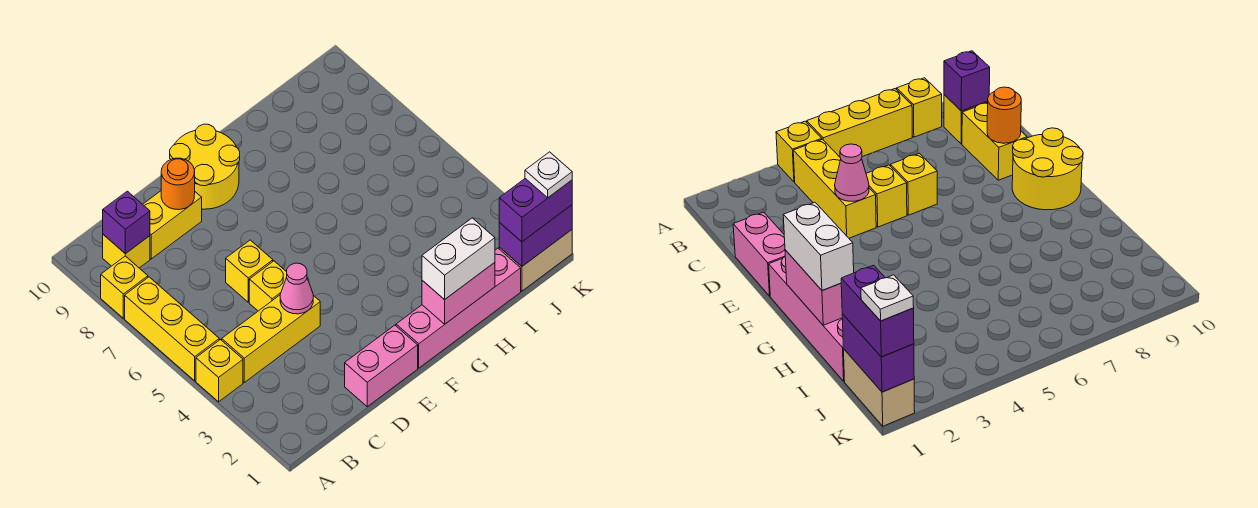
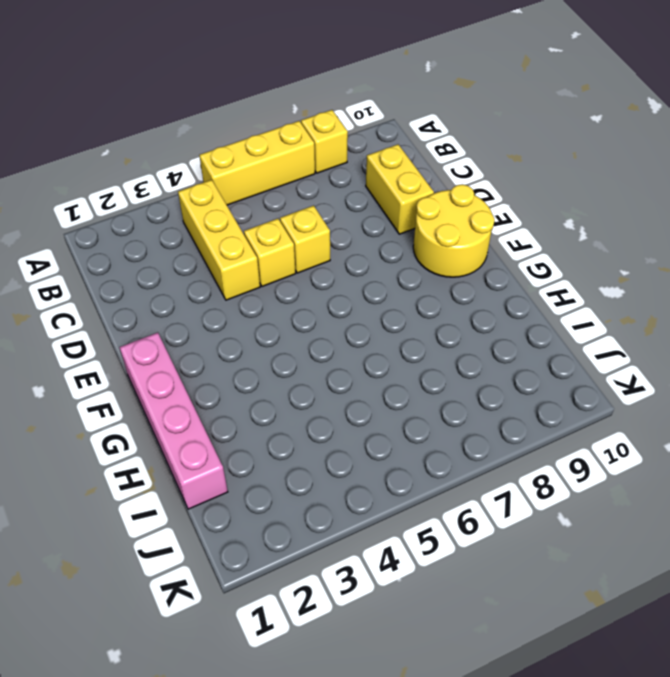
none -> yellow brick A4 level 1
none -> yellow brick B9 level 1
none -> pink brick D1:E1 level 1

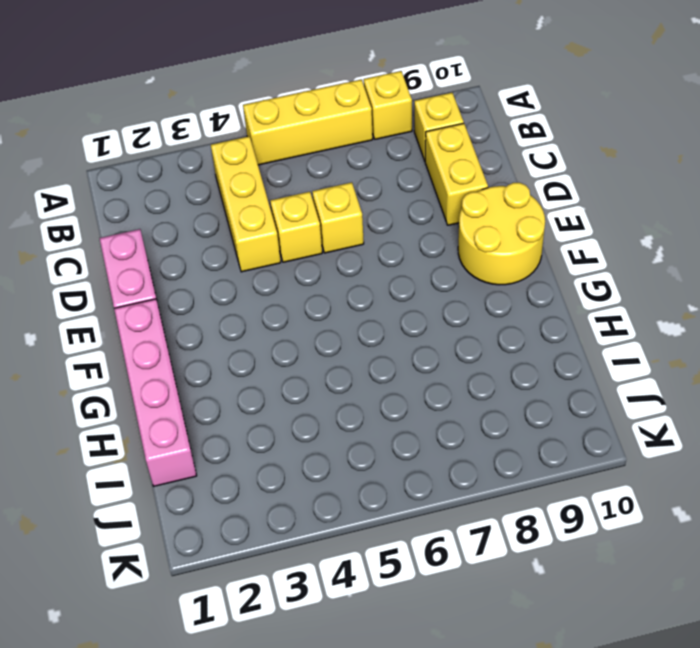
none -> yellow brick A4 level 1
none -> tan brick J1:K1 level 1
none -> purple brick B9 level 2

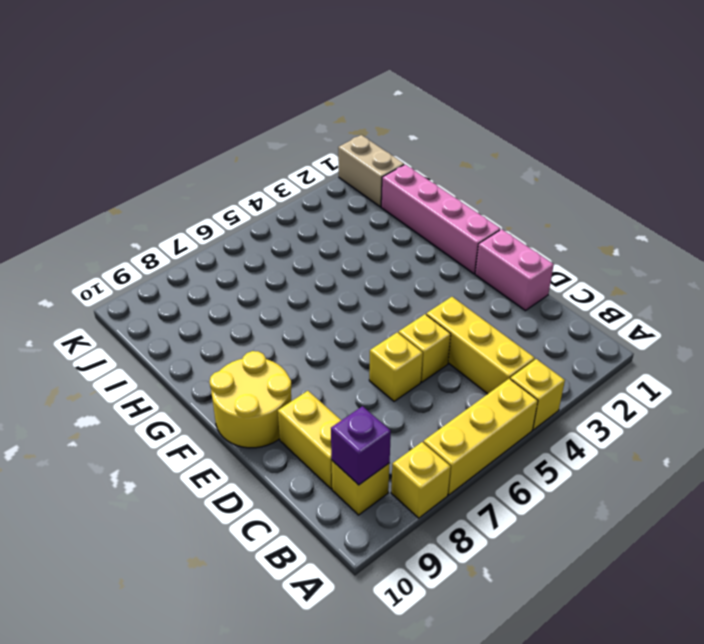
none -> pink cone D4 level 2
none -> orange round brick D9 level 2
none -> pink brick G1:H1 level 2

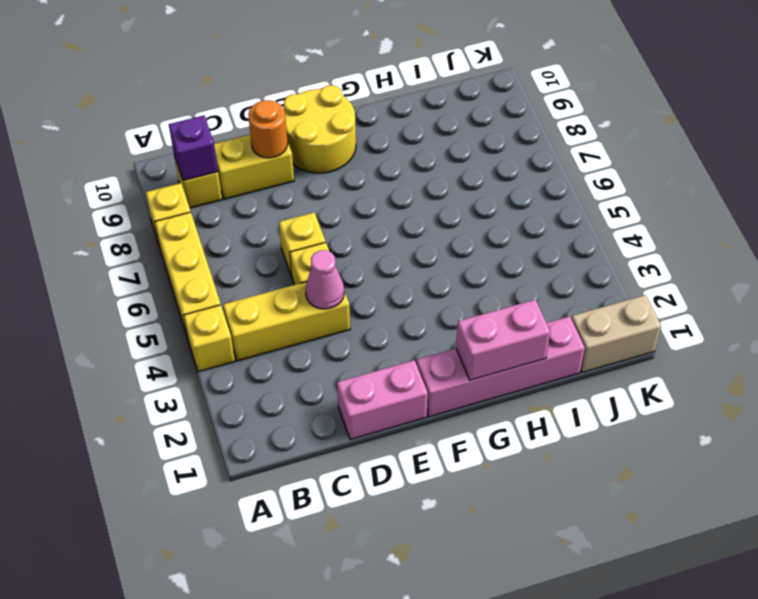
none -> purple brick J1:K1 level 2
none -> white brick G1:H1 level 3
none -> purple brick J1:K1 level 3

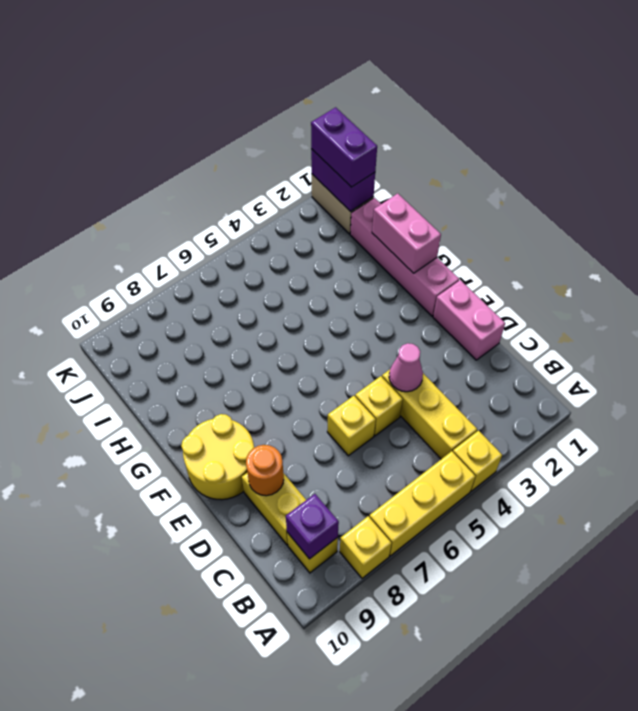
none -> white brick G1:H1 level 3
none -> white plate K1 level 4

